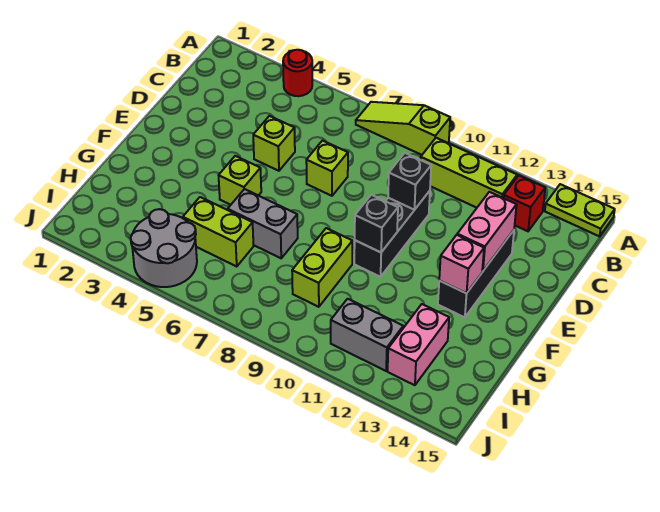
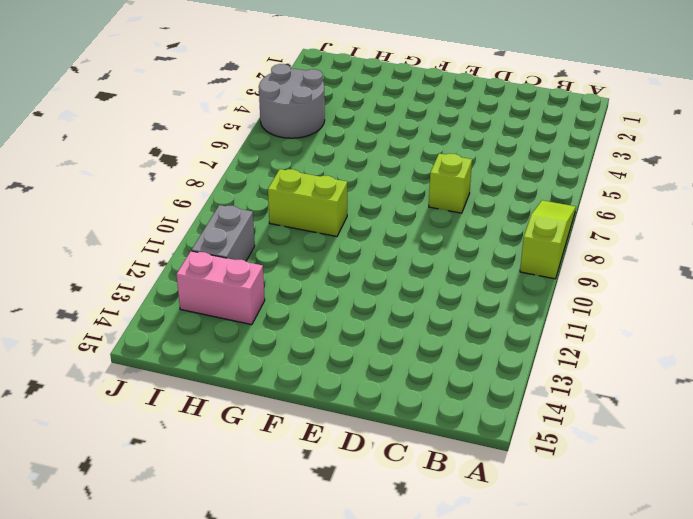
none -> red round brick A4 level 1
none -> lime plate A14:A15 level 1
none -> lime brick B10:B12 level 1

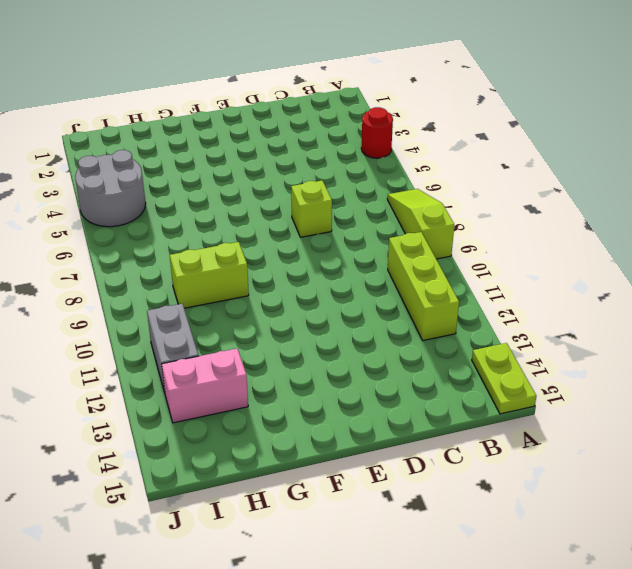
none -> red brick B13 level 1
none -> lime brick D5 level 1
none -> black brick D10:F10 level 1

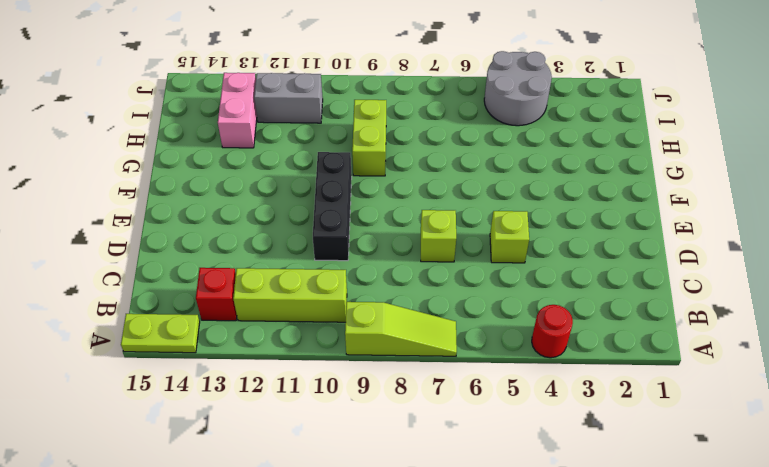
none -> black brick D13:F13 level 1
none -> lime brick F5 level 1
none -> grey brick G6:G7 level 1

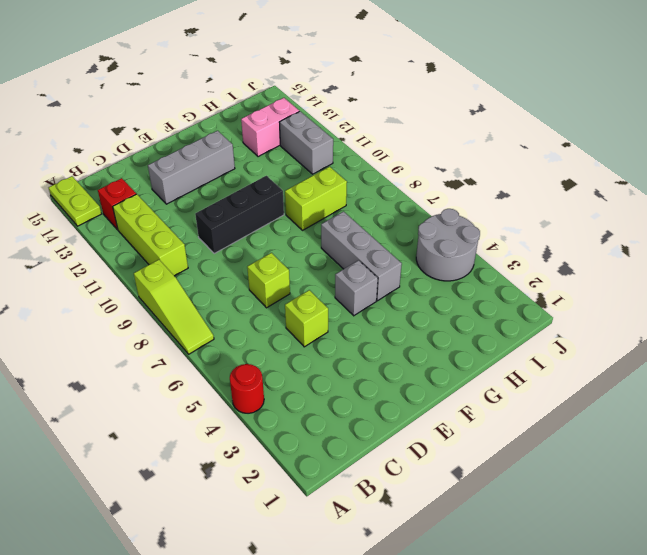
grey brick D13:F13 level 1 -> black brick D13:F13 level 1
grey brick F5 level 1 -> lime brick F5 level 1
grey brick G5:G7 level 1 -> grey brick G6:G7 level 1
none -> lime brick H5:H6 level 1
none -> black brick D10 level 2
none -> pink brick D13:E13 level 2

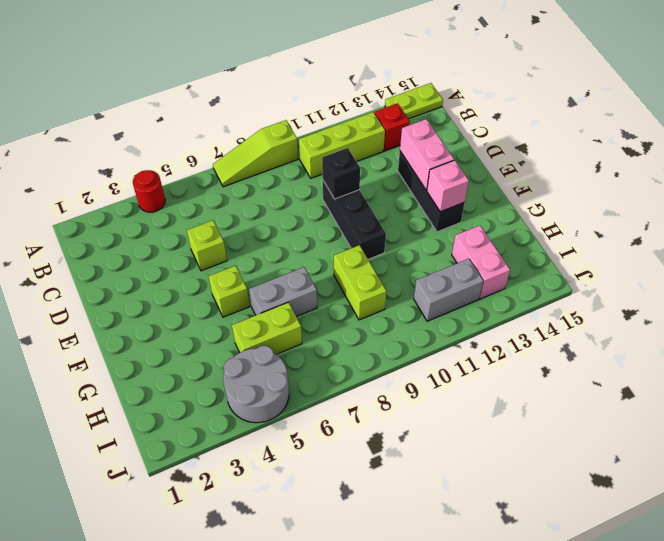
none -> lime brick D7 level 1
none -> black brick F10 level 2

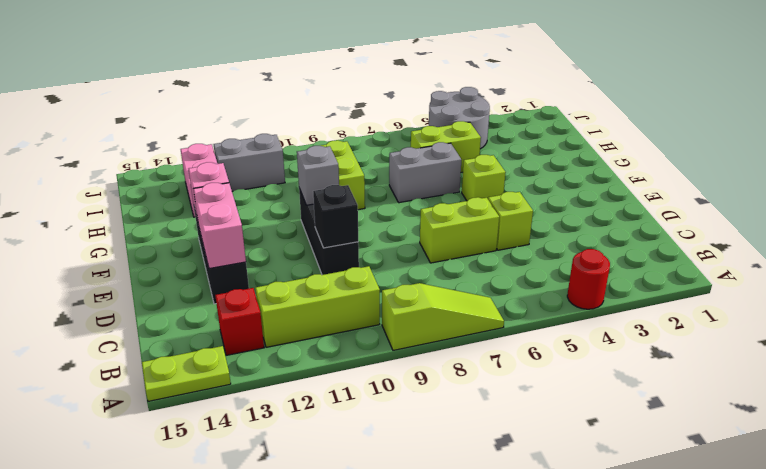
lime brick D6:D7 level 1 -> lime brick D7 level 1
grey brick F10 level 2 -> black brick F10 level 2

